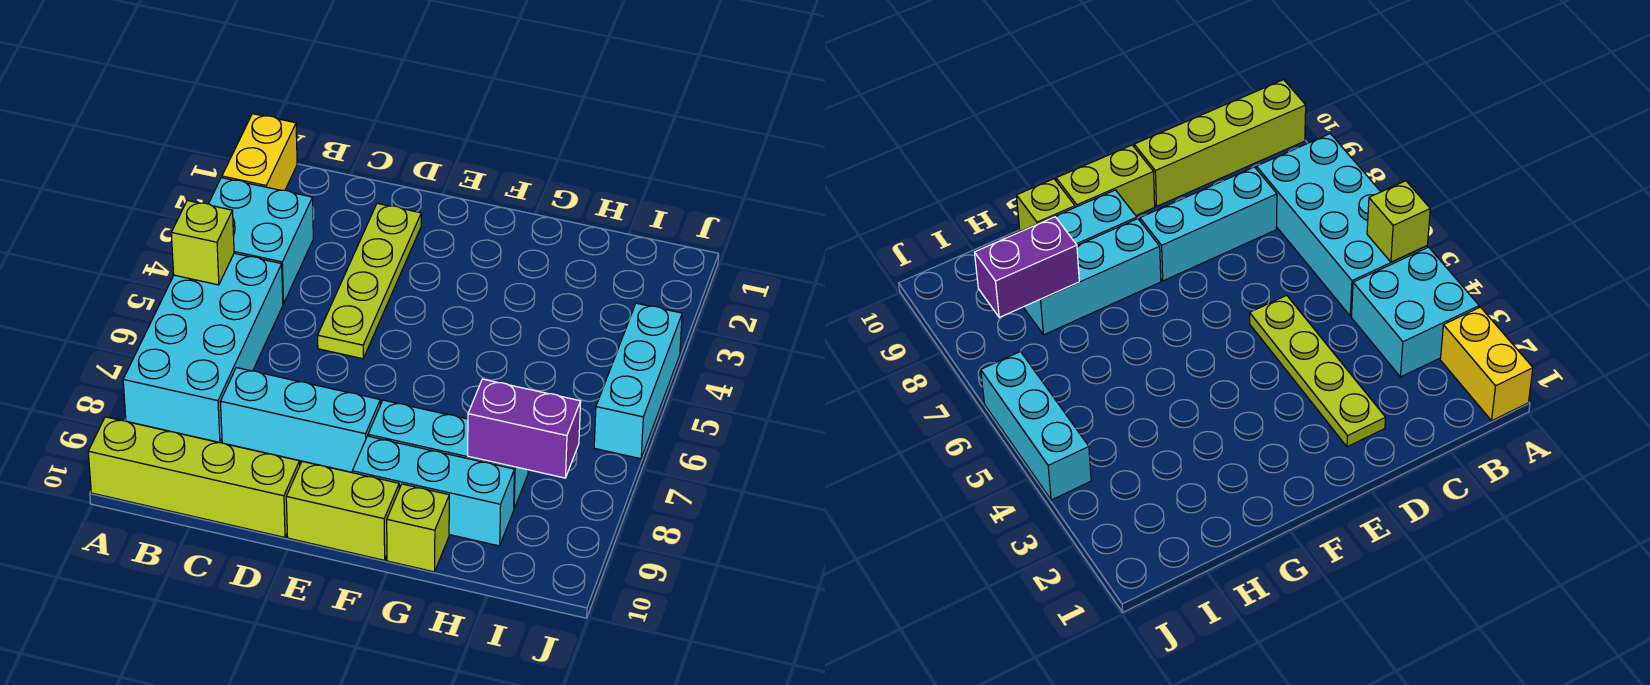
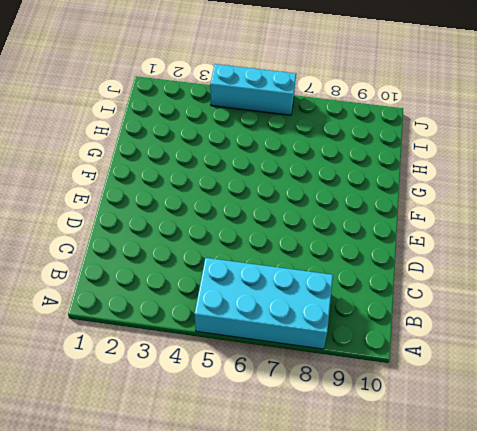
none -> yellow brick A1:A2 level 1
none -> cyan brick A3:B4 level 1
none -> lime brick A10:D10 level 1

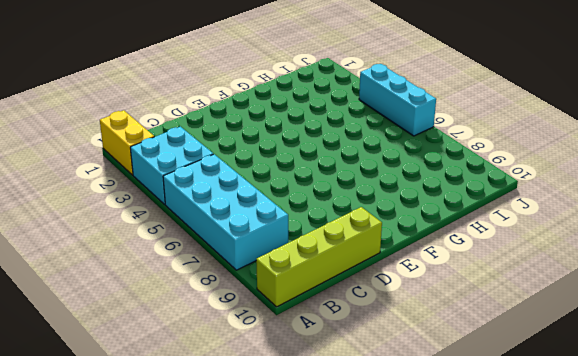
none -> cyan brick C8:E8 level 1
none -> lime plate D2:D5 level 1
none -> lime brick E10:F10 level 1

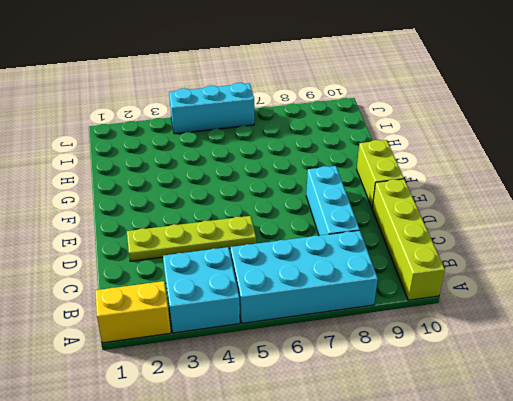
none -> cyan brick F8:H8 level 1
none -> cyan brick F9:H9 level 1
none -> lime brick G10 level 1

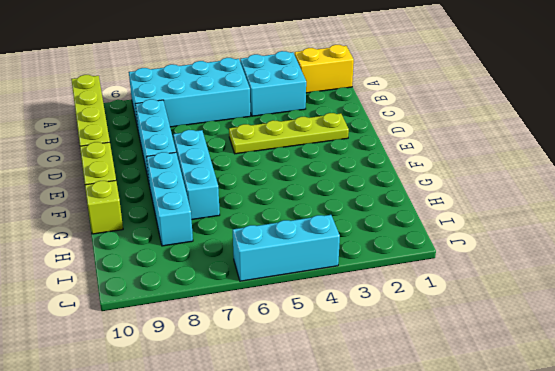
cyan brick E7:G7 level 1 -> cyan brick F9:H9 level 1
none -> lime brick A5 level 2
none -> purple brick H8:I8 level 2

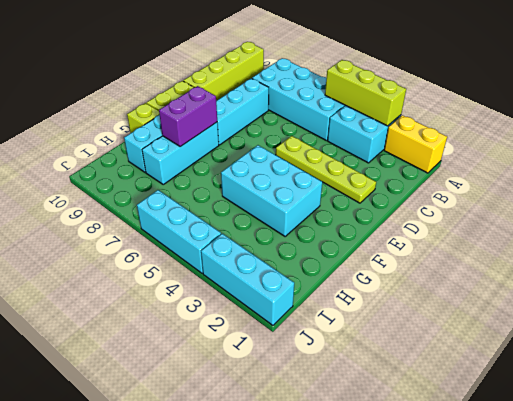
lime brick A3:A5 level 2 -> lime brick A5 level 2
cyan brick F3:G5 level 1 -> none
purple brick F8:G8 level 2 -> purple brick H8:I8 level 2
cyan brick J1:J3 level 1 -> none

